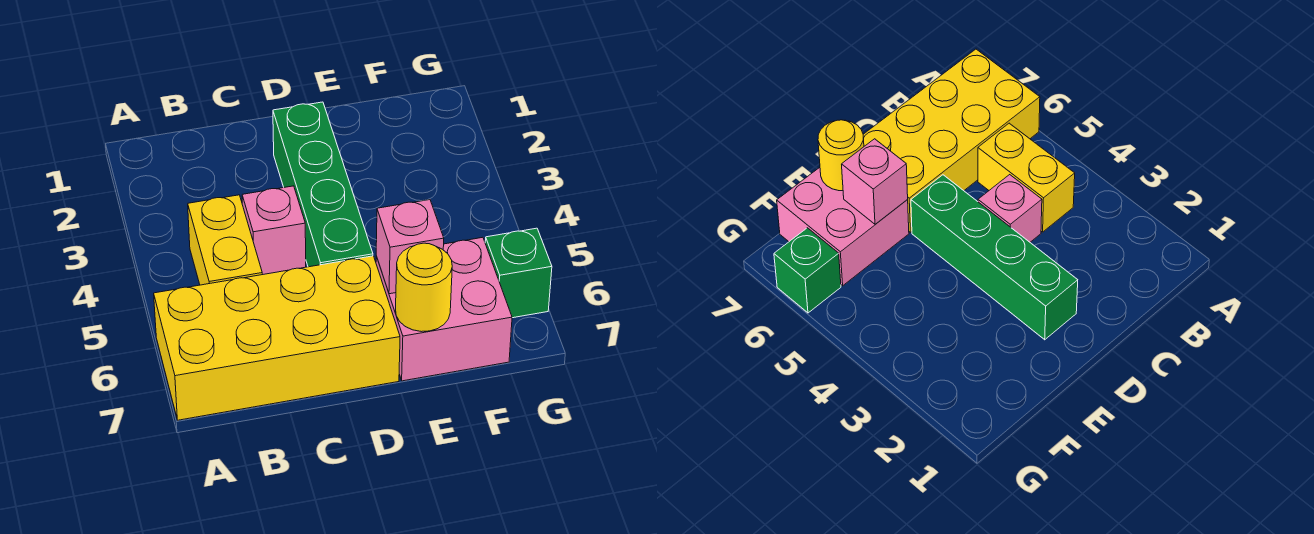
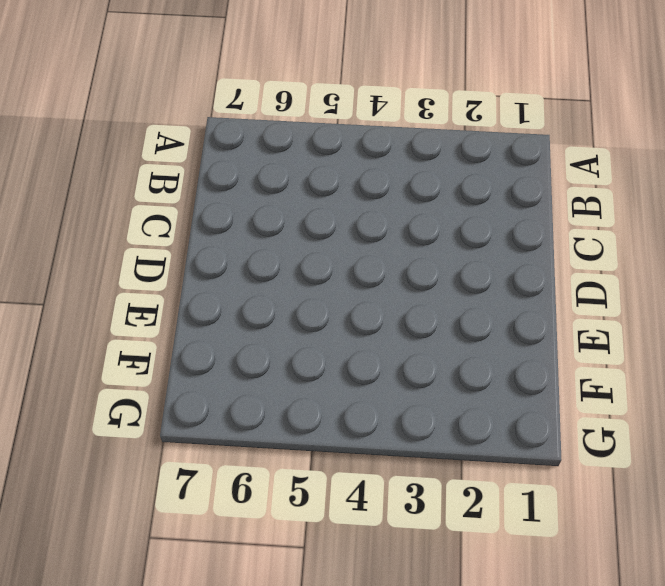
none -> yellow brick A6:D7 level 1
none -> yellow brick B4:B5 level 1

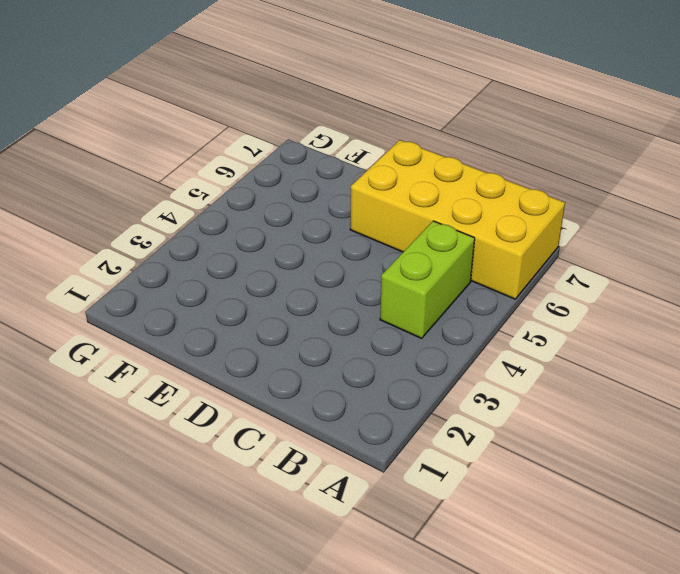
lime brick B4:B5 level 1 -> yellow brick B4:B5 level 1
none -> pink brick C4 level 1
none -> green brick D2:D5 level 1

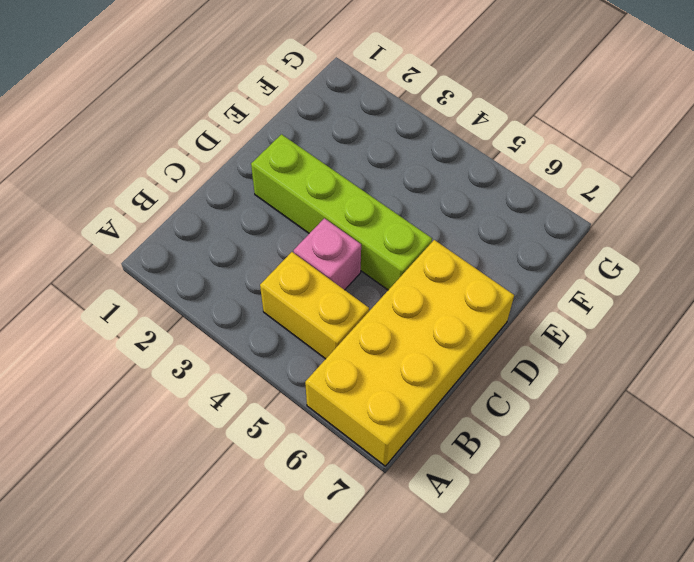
lime brick D2:D5 level 1 -> green brick D2:D5 level 1
none -> pink brick E6:F7 level 1
none -> green brick G6 level 1

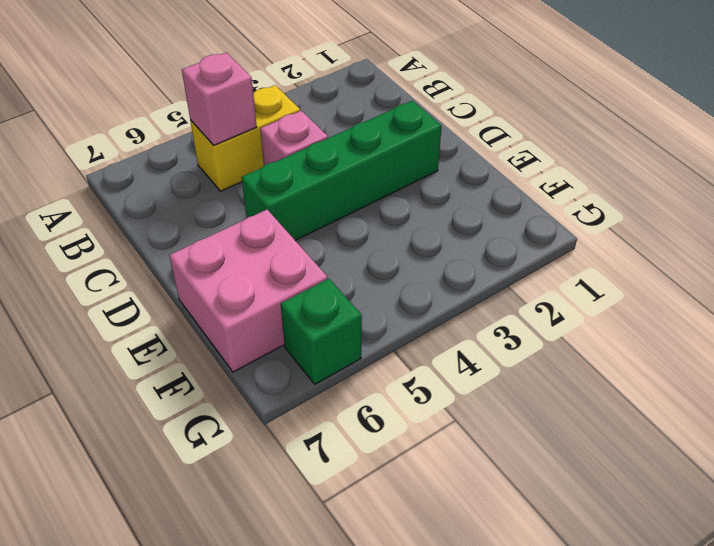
pink brick B5 level 2 -> pink brick E6 level 2
none -> yellow brick A6:D7 level 1
none -> yellow round brick E7 level 2

